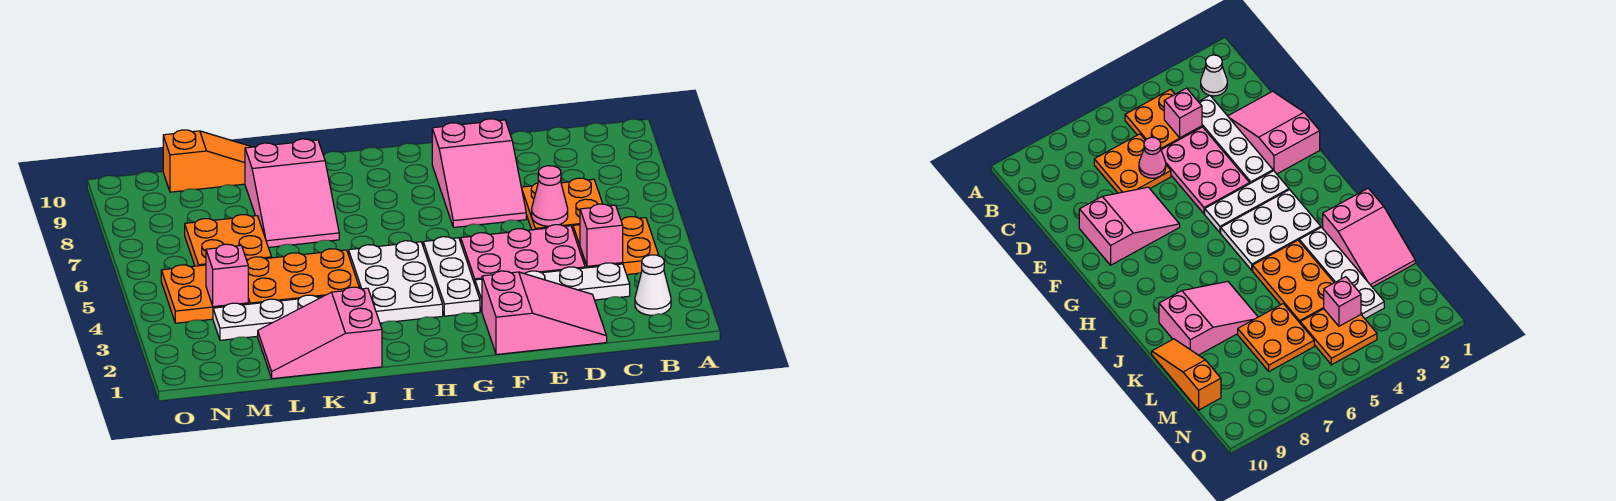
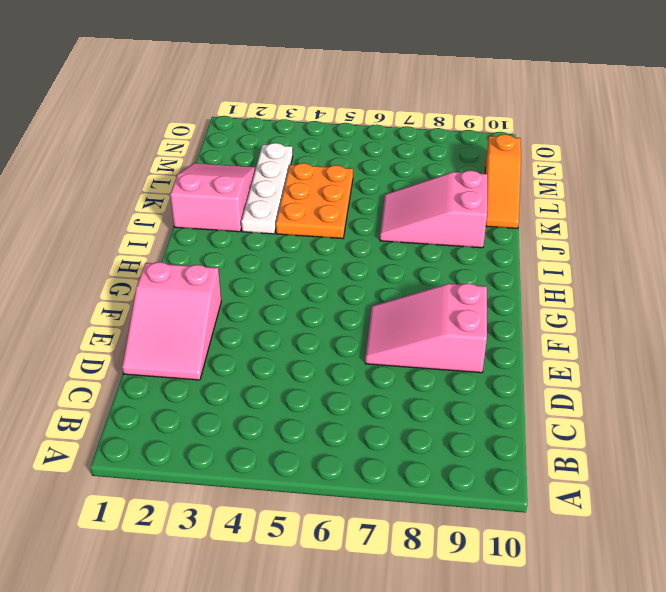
none -> white cone B2 level 1
none -> orange plate B4:C5 level 1
none -> white plate C3:F3 level 1

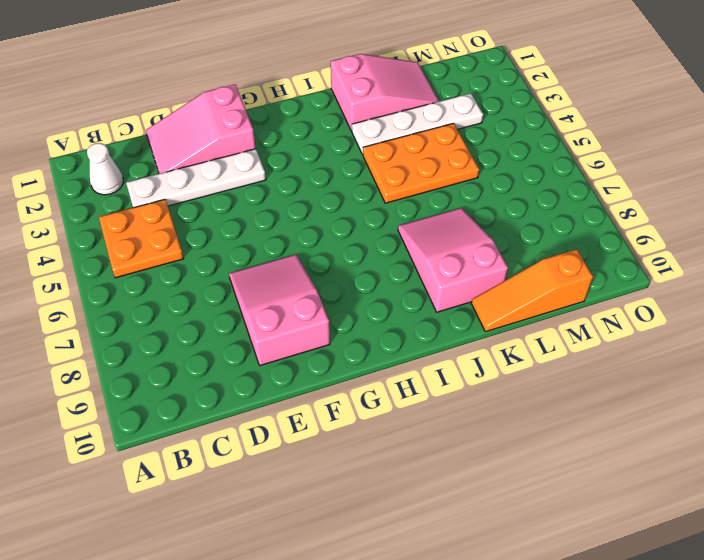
none -> orange plate C6:D7 level 1
none -> pink plate D4:F5 level 1
none -> white plate G3:G5 level 1

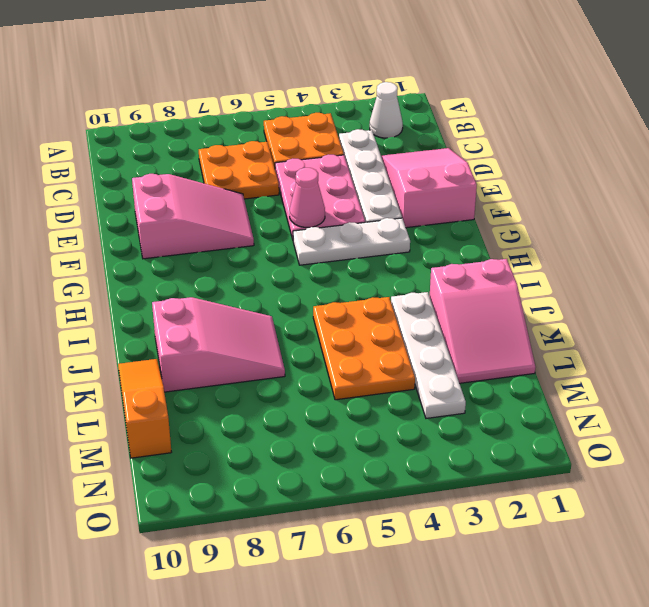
pink cone F5 level 2 -> pink cone D6 level 2
none -> white plate H3:I5 level 1
none -> orange plate L6:M7 level 1
none -> orange plate M4:N5 level 1

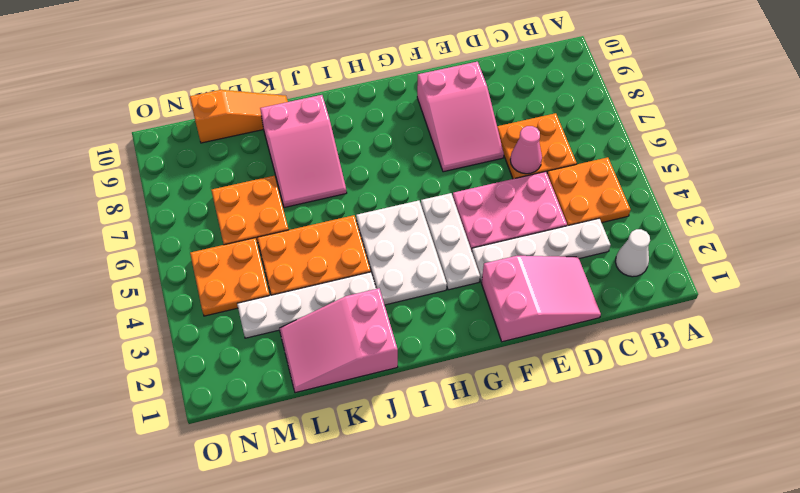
none -> pink brick C4 level 2
none -> pink brick M4 level 2

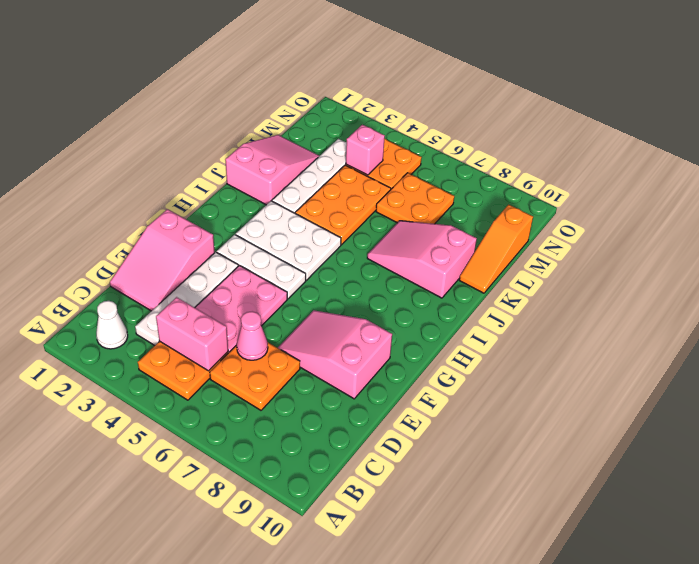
pink brick C4:C5 level 2 -> pink brick C4 level 2

